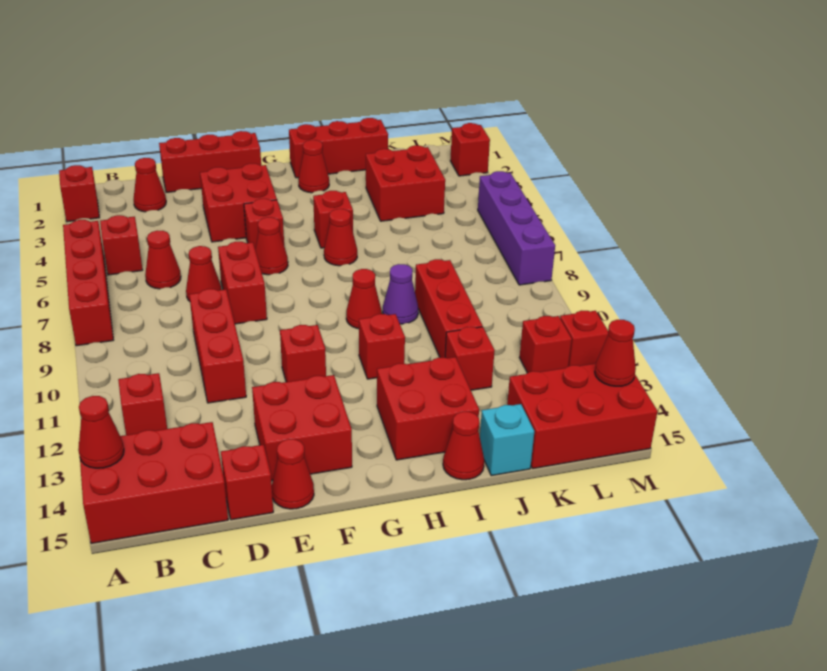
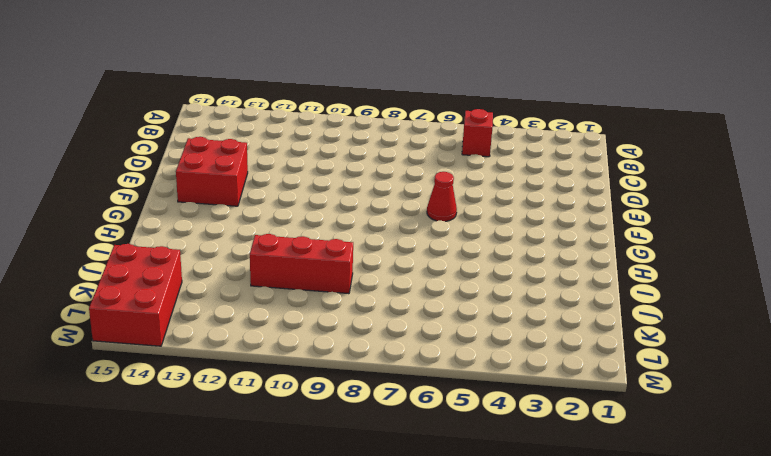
none -> red brick A2 level 1
none -> red brick A5:A8 level 1
none -> red brick A14:C15 level 1
none -> red brick B12 level 1

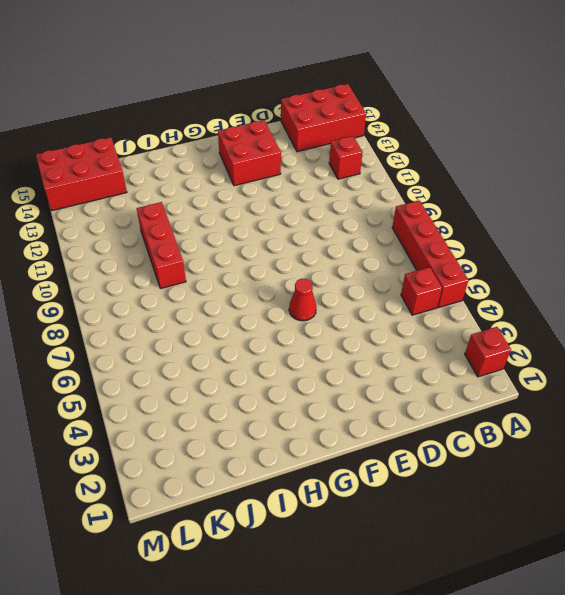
none -> red cone C2 level 1
none -> red cone C6 level 1
none -> red brick D1:F1 level 1
none -> red cone D7 level 1

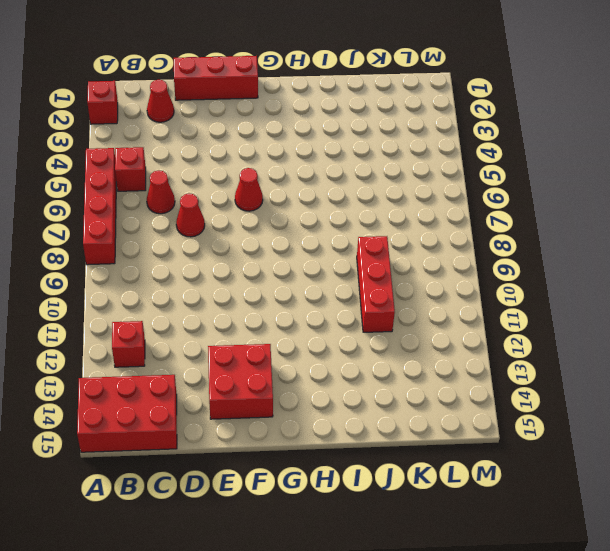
none -> red brick D9:D11 level 1
none -> red brick D15 level 1
none -> red brick E3:F4 level 1
none -> red brick E7:E8 level 1

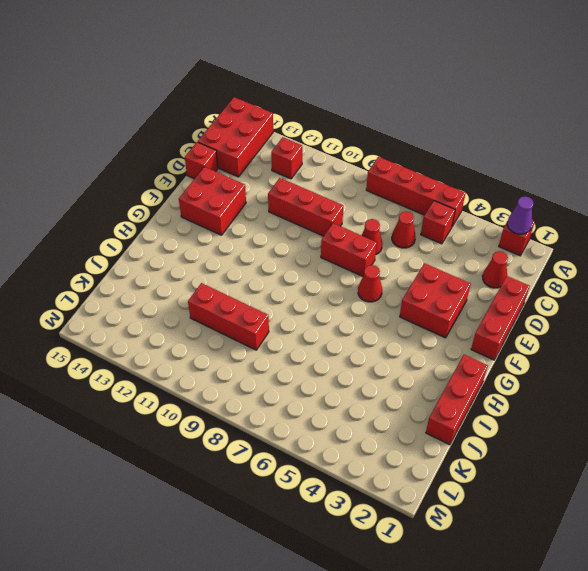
purple cone A2 level 2 -> purple cone I9 level 1
none -> red cone E15 level 1
none -> red brick F5 level 1
none -> red brick F11 level 1
none -> red cone H2 level 1

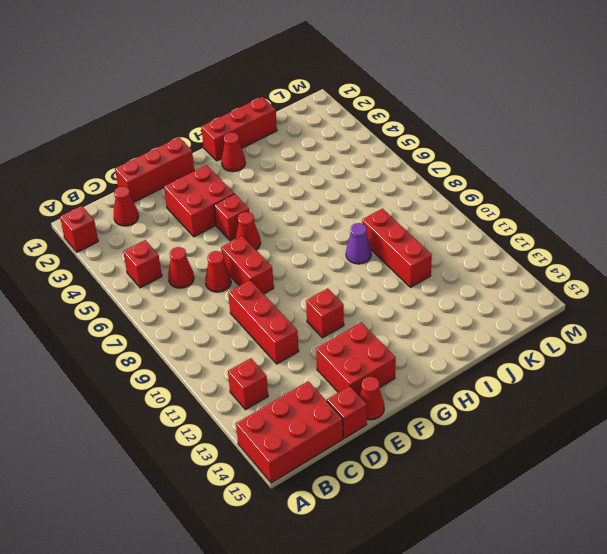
none -> red brick A5:A8 level 1
none -> red brick H5 level 1
none -> red cone H6 level 1
none -> red cone H9 level 1

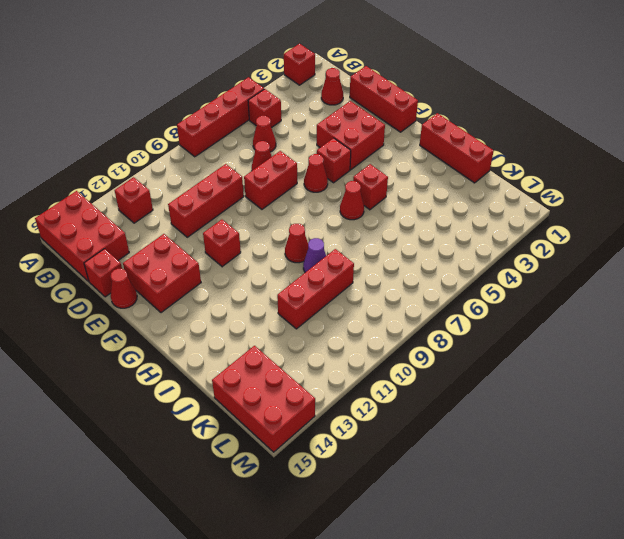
none -> red cone H2 level 1
none -> red brick H11 level 1
none -> red brick H13:I14 level 1
none -> red cone I15 level 1

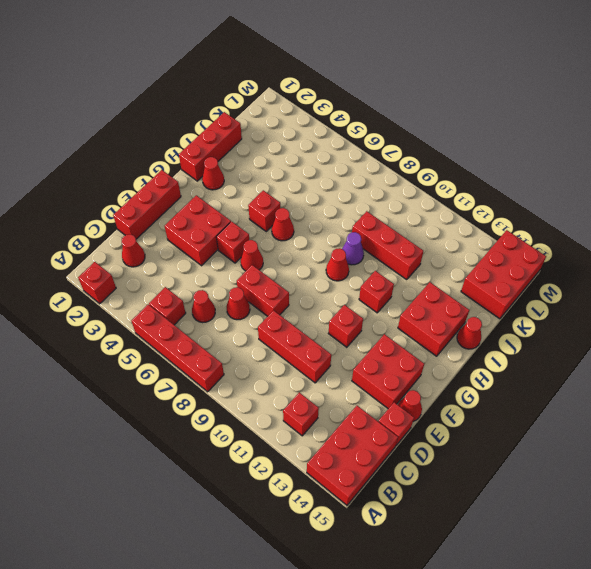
none -> red brick J3:K4 level 1
none -> red brick J12 level 1
none -> cyan brick J15 level 1
none -> red brick L12 level 1

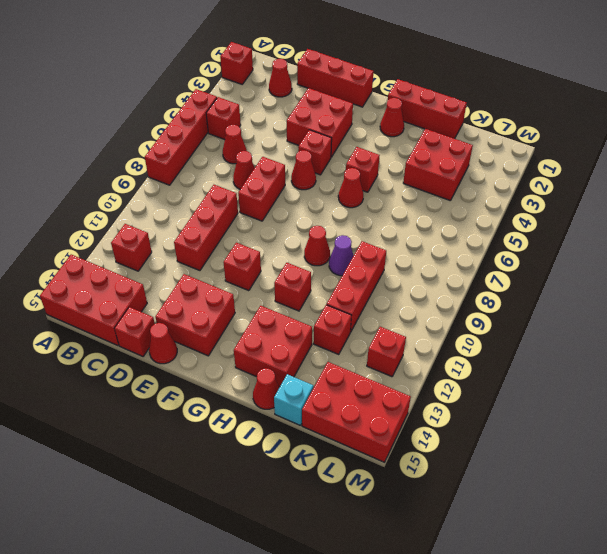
none -> red brick M2 level 1
none -> purple brick M5:M8 level 1
none -> red brick M12 level 1
none -> red cone A14 level 2

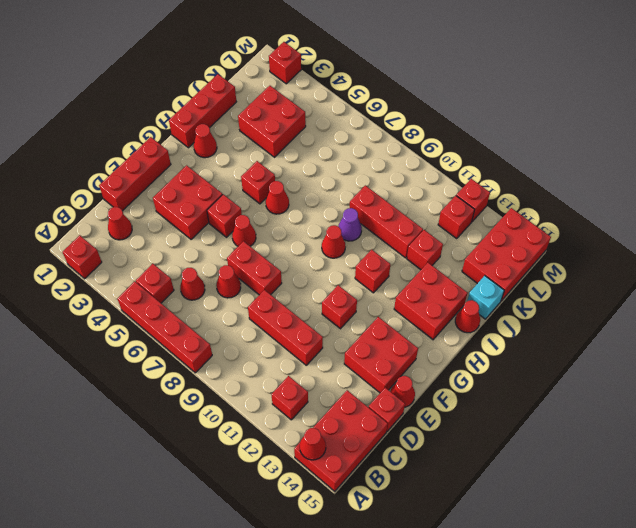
none -> purple brick M5:M8 level 1
none -> red cone M14 level 2

